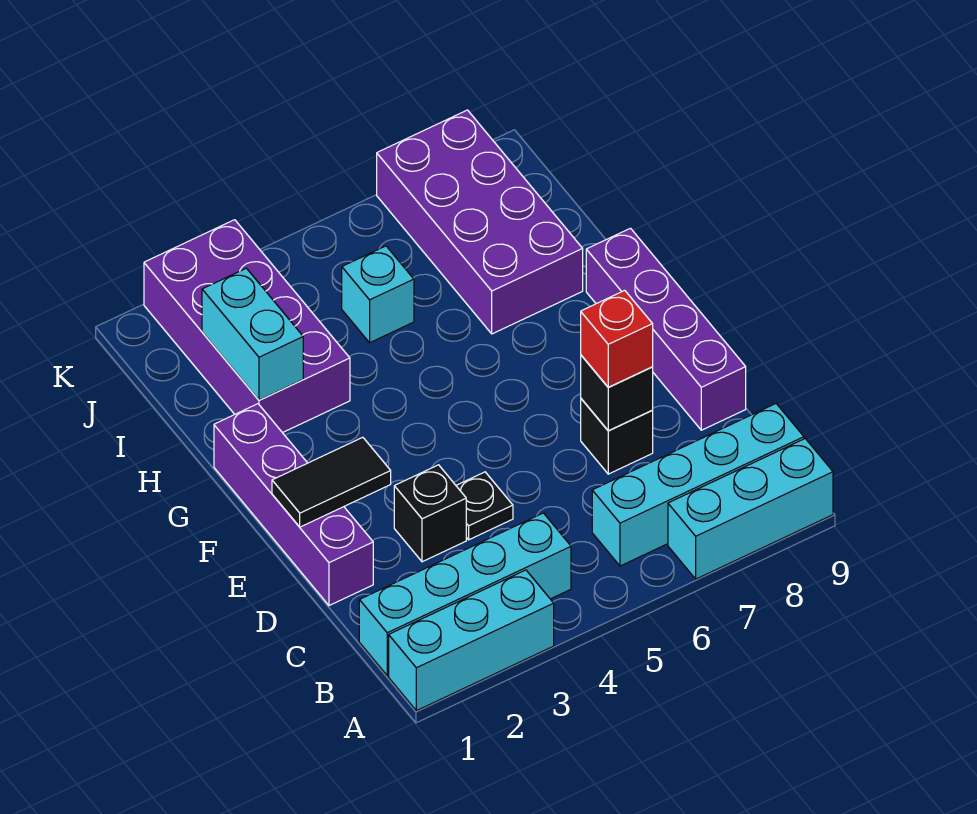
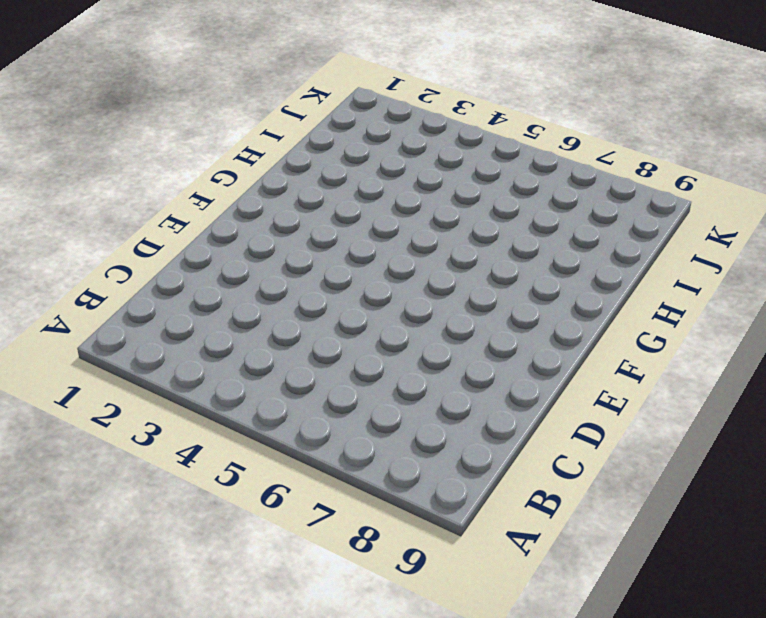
none -> cyan brick A1:A3 level 1
none -> cyan brick A7:A9 level 1
none -> cyan brick B1:B4 level 1

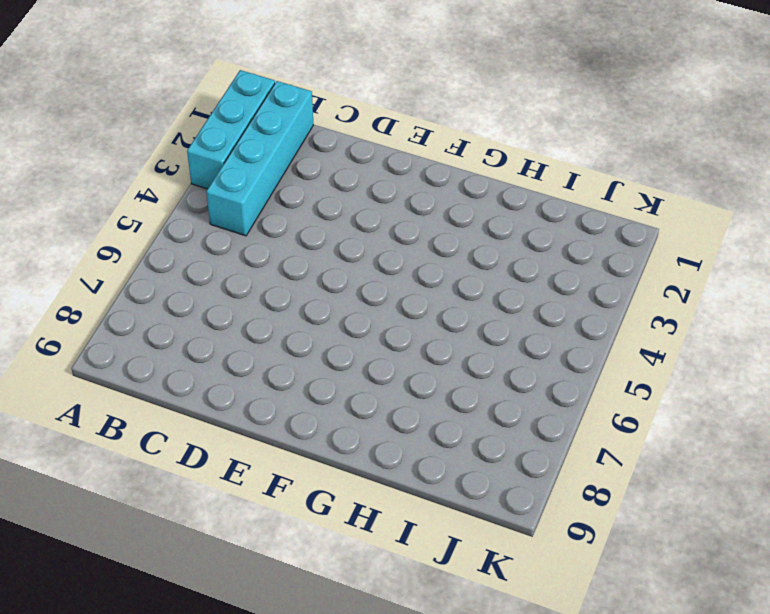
none -> cyan brick A7:A9 level 1
none -> cyan brick B6:B9 level 1
none -> purple brick D1:G1 level 1

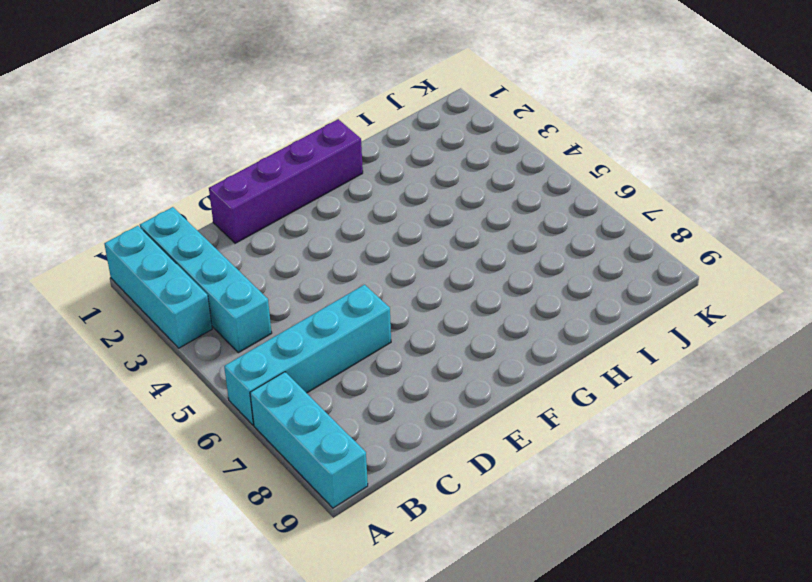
cyan brick A6:D6 level 1 -> cyan brick B6:B9 level 1
none -> black brick D3 level 1
none -> black plate D4 level 1
none -> black brick D7 level 1

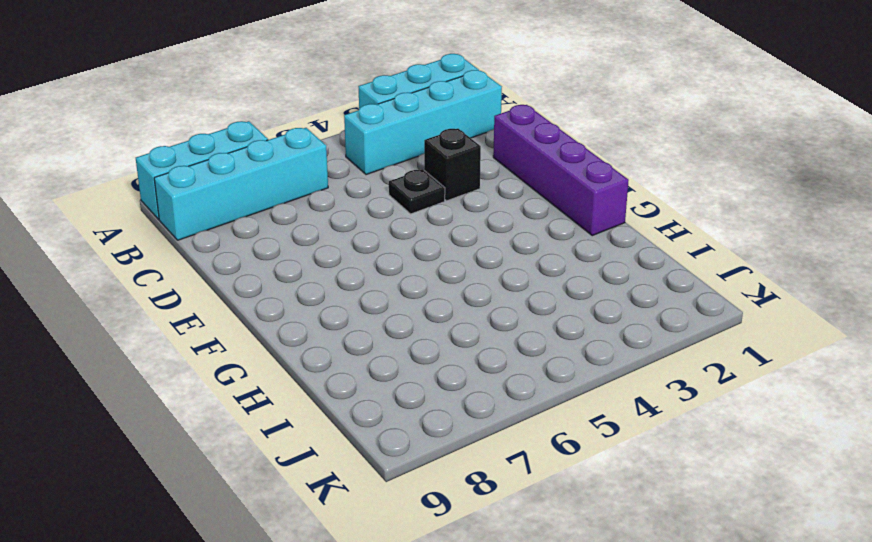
none -> black brick D7 level 1
none -> purple brick D9:G9 level 1
none -> purple brick H2:K3 level 1

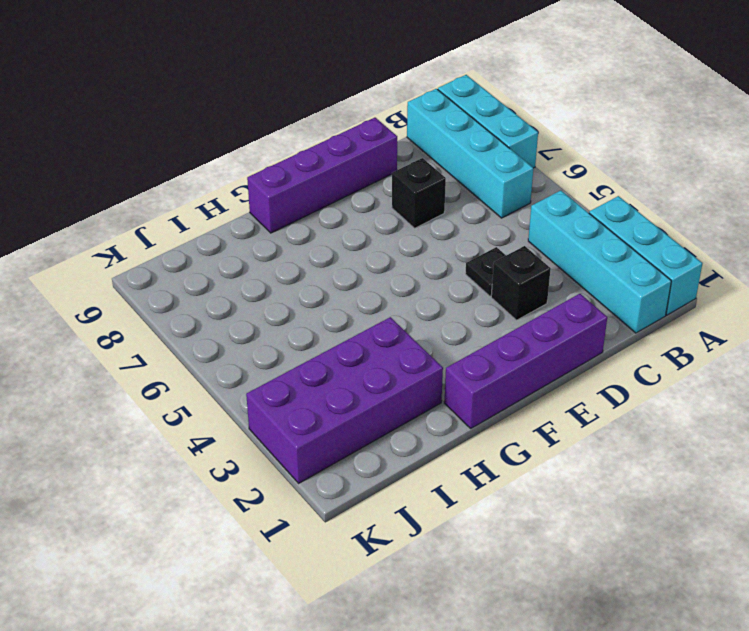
none -> purple brick H7:K8 level 1
none -> cyan brick I5 level 1
none -> black brick D7 level 2

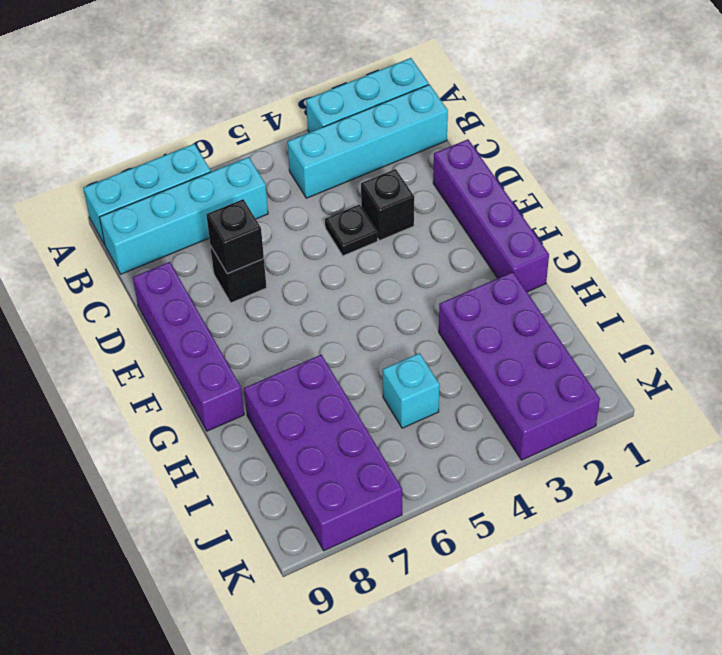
none -> black tile E1:E2 level 2
none -> cyan brick H2:I2 level 2
none -> red brick D7 level 3

